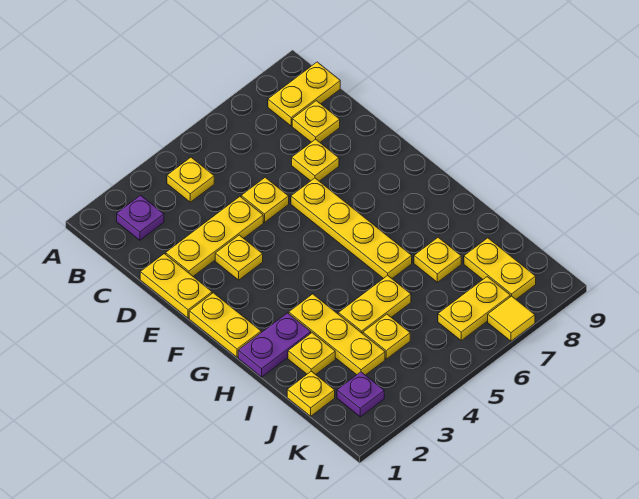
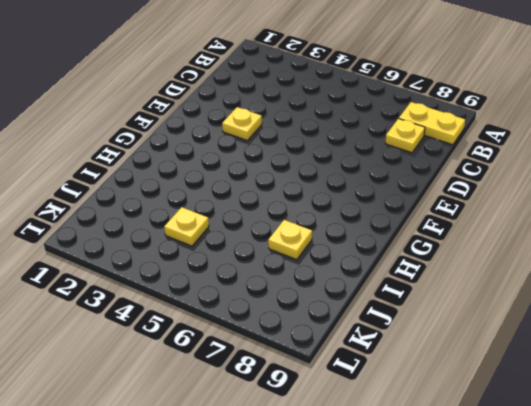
none -> purple plate B2 level 1
none -> yellow plate B4 level 1
none -> yellow plate D1:E1 level 1

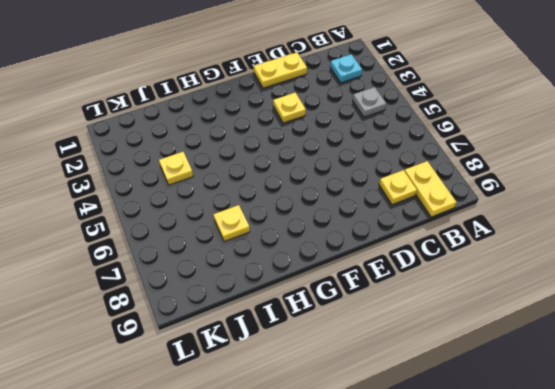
cyan plate B2 level 1 -> purple plate B2 level 1
grey plate B4 level 1 -> yellow plate B4 level 1
none -> yellow plate D2:D4 level 1
none -> yellow plate D5 level 1
none -> yellow plate D7 level 1

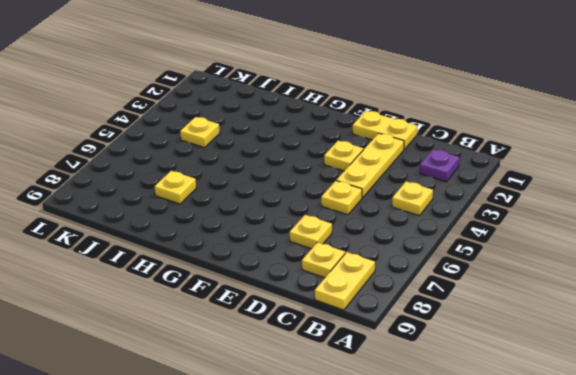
none -> yellow plate E6:H6 level 1
none -> yellow plate F1:G1 level 1
none -> purple plate H1:H2 level 1

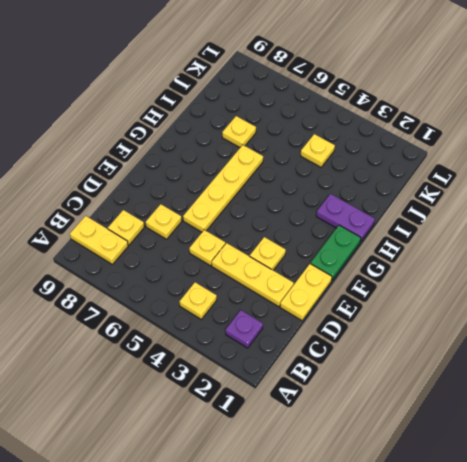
green plate F1:G1 level 1 -> yellow plate F1:G1 level 1
none -> yellow plate H3:J3 level 1
none -> yellow plate I2 level 1
none -> yellow plate I4:I5 level 1

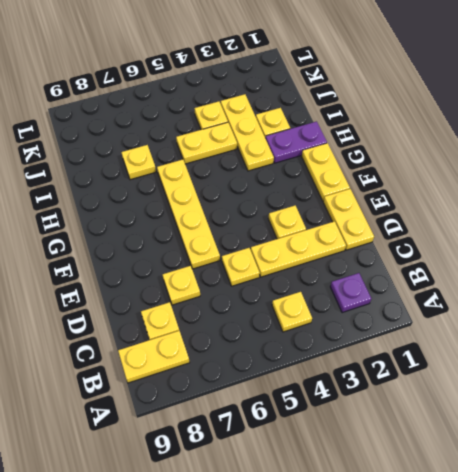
none -> yellow plate J1 level 1
none -> yellow plate J8:K8 level 1
none -> purple plate K2 level 1

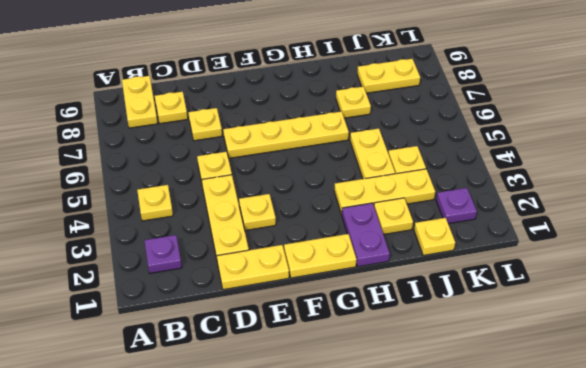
none -> yellow plate K6:K7 level 1
none -> yellow tile L7 level 1

